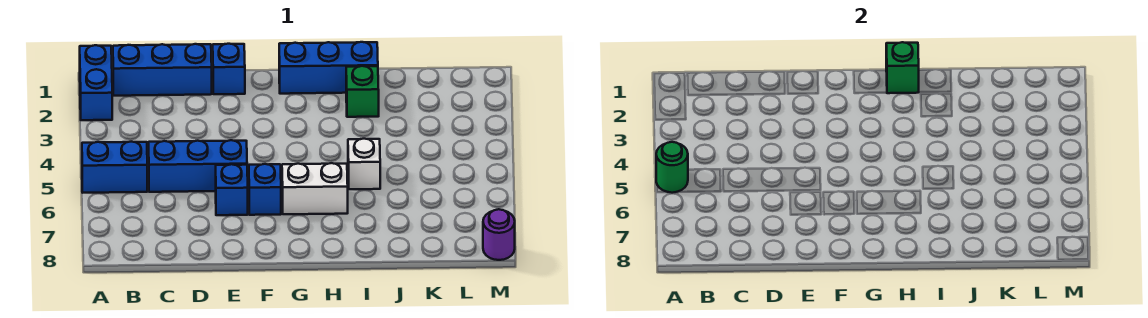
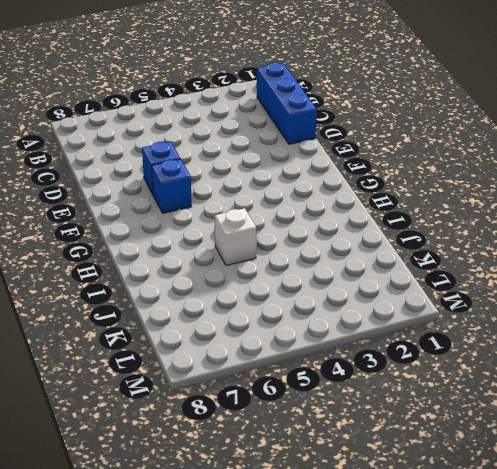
none -> blue brick A1:A2 level 1
none -> blue brick A5:B5 level 1
none -> blue brick C5:E5 level 1

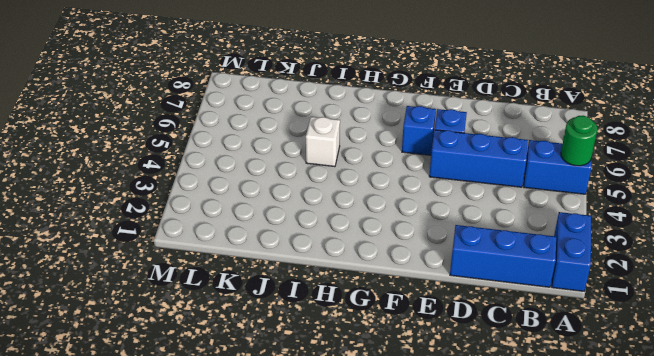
none -> blue brick E1 level 1
none -> blue brick G1:I1 level 1
none -> white brick G6:H6 level 1

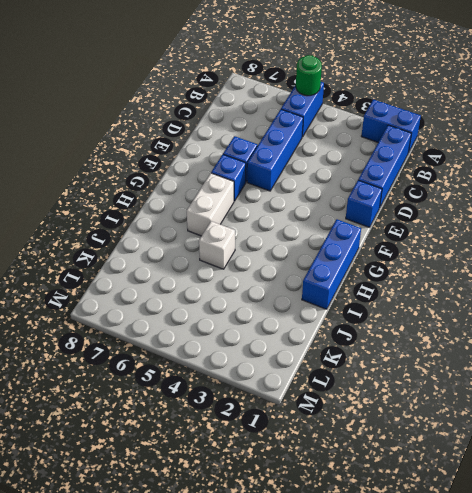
none -> green brick I2 level 1
none -> purple round brick M8 level 1
none -> green brick H1 level 2

